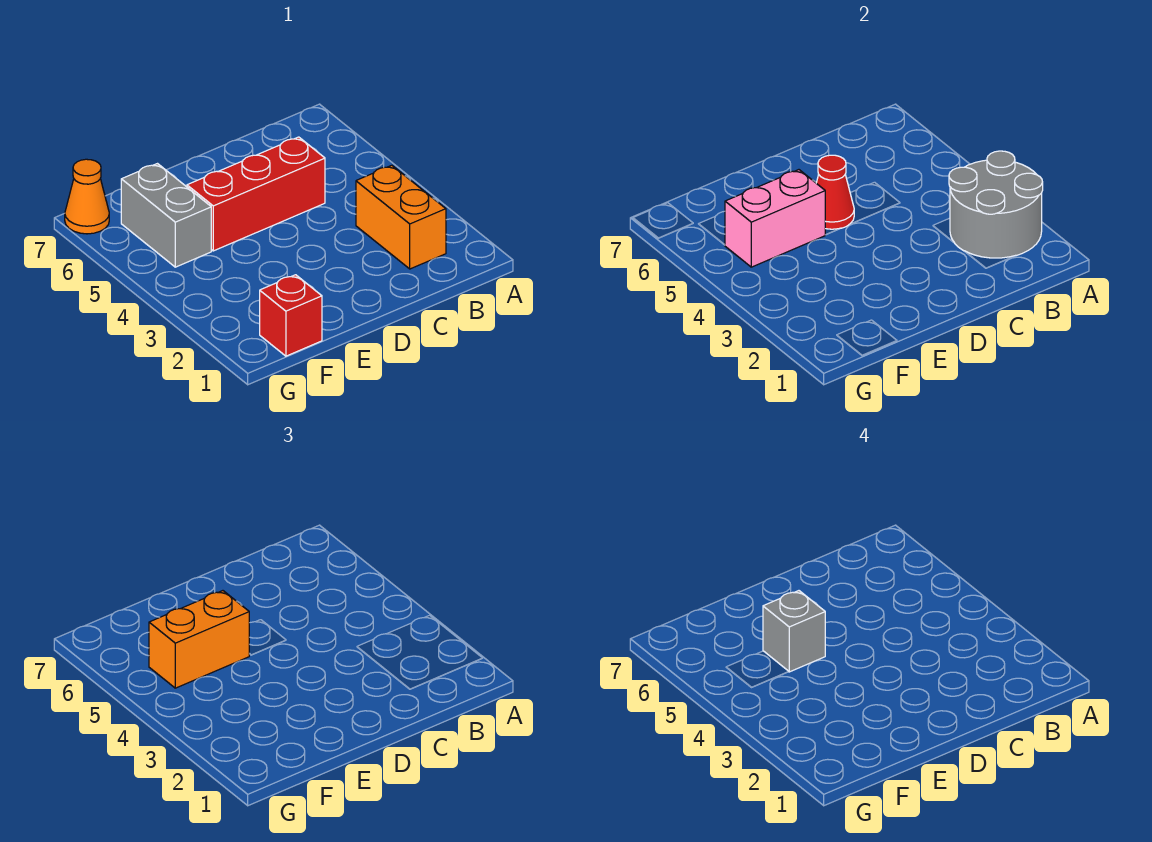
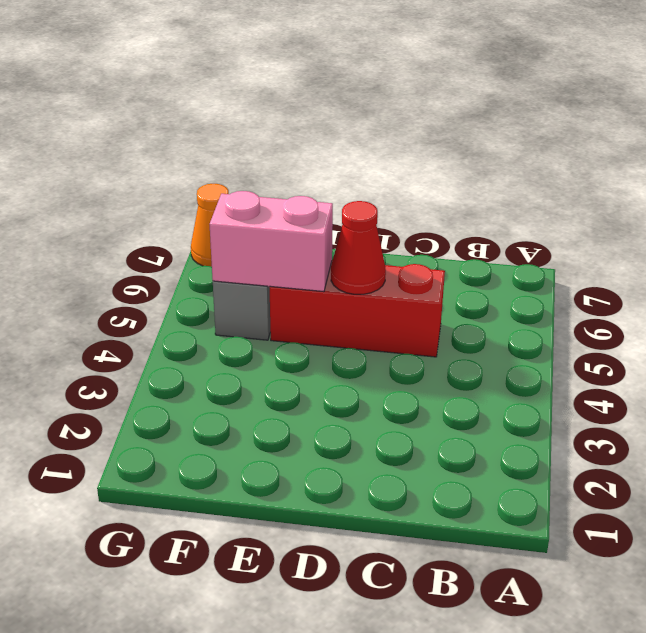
none -> orange brick B2:B3 level 1
none -> red brick F1 level 1

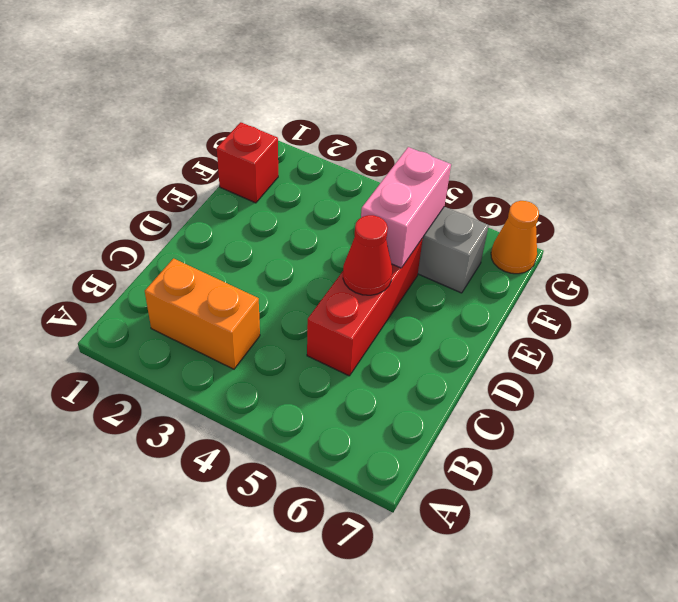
none -> grey round brick A2:B3 level 2
none -> orange brick E5:F5 level 3

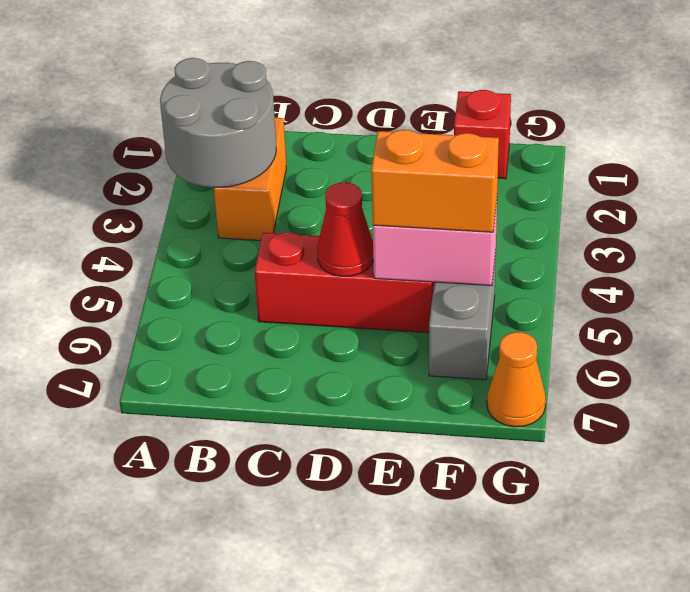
none -> grey brick E5 level 4

